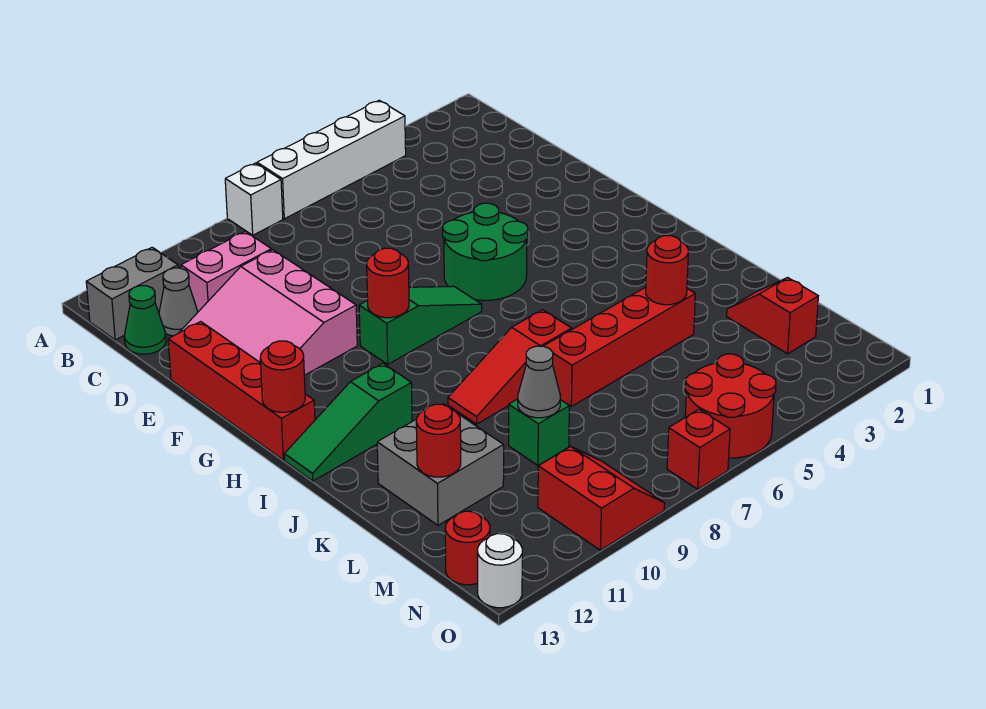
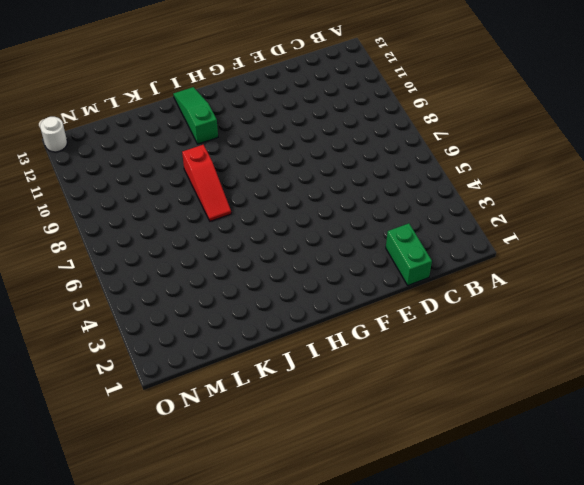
green brick D1:D2 level 1 -> none
red slope J7:J9 level 1 top 9 -> red slope J7:J9 level 1 top 7
none -> white brick A4:A7 level 1
none -> white brick A8 level 1
none -> grey brick B12:B13 level 1

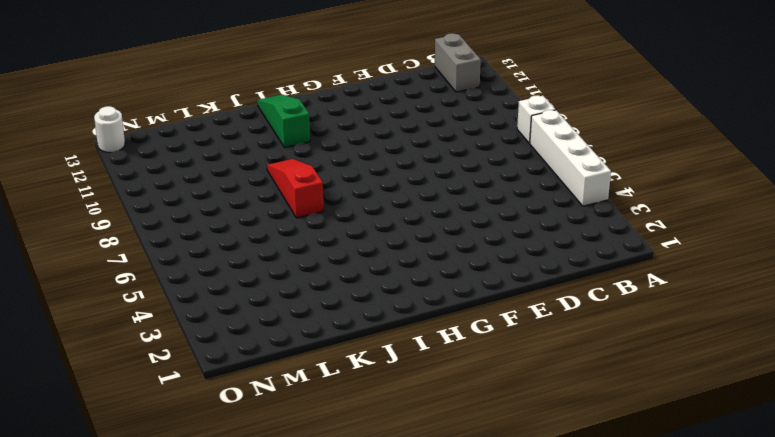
none -> pink brick C10:C11 level 1
none -> grey cone C12 level 1
none -> green cone C13 level 1

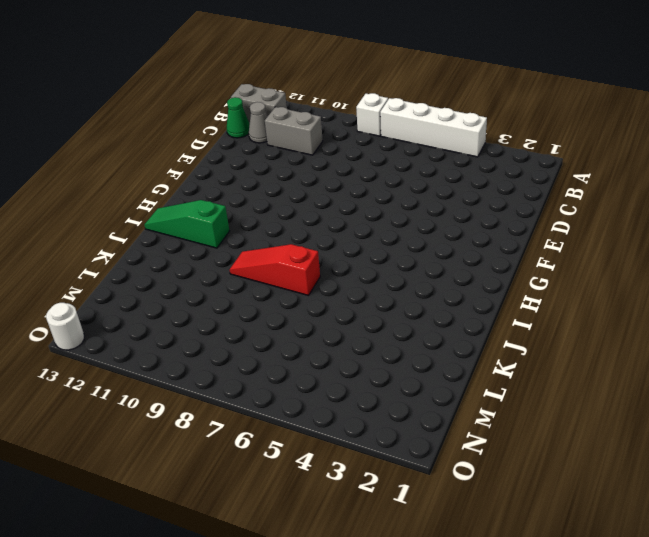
grey brick C10:C11 level 1 -> pink brick C10:C11 level 1
none -> pink slope D10:F12 level 1 top 10
none -> red brick E13:H13 level 1
none -> green round brick F5:G6 level 1

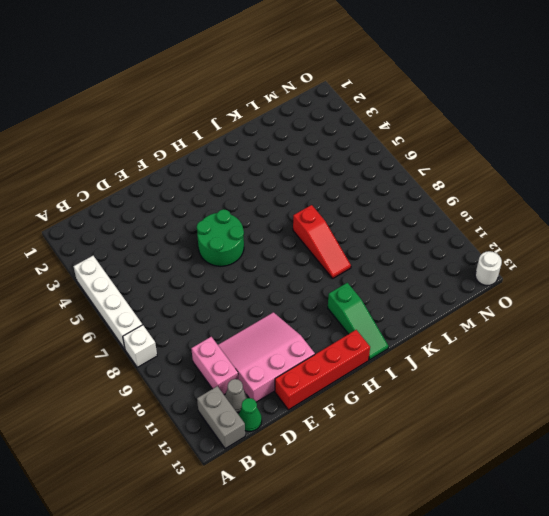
pink slope D10:F12 level 1 top 12 -> pink slope D10:F12 level 1 top 10
none -> green slope G7:G9 level 1 top 9
none -> red brick K4:K7 level 1
none -> grey brick K11:L12 level 1

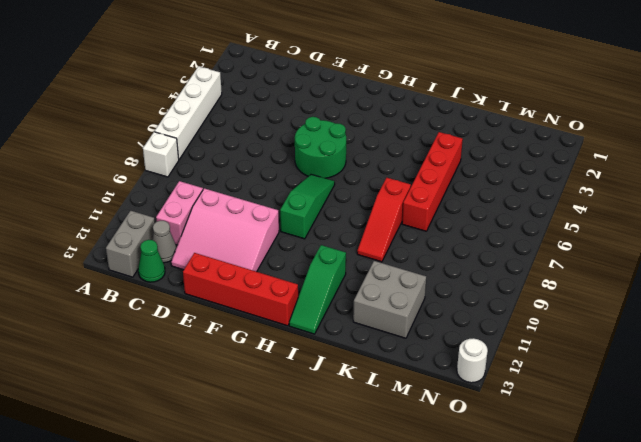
none -> red slope L2:M2 level 1 top M
none -> green brick L9 level 1
none -> red round brick N5:O6 level 1

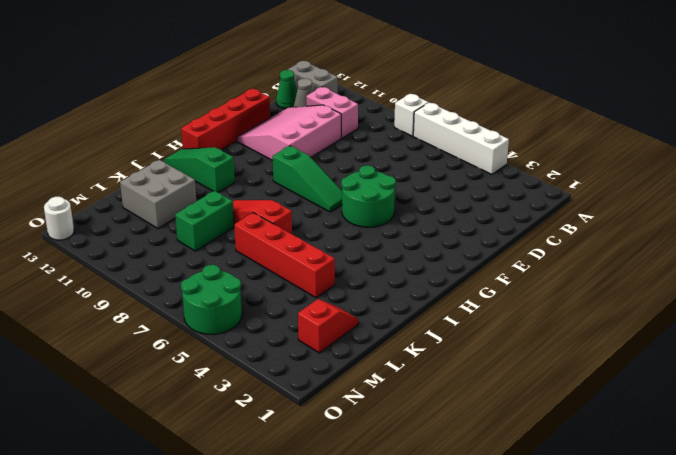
green brick K9:L9 level 1 -> green brick L9 level 1
green round brick N5:O6 level 1 -> red round brick N5:O6 level 1
none -> red slope N9:O10 level 1 top 10
none -> red round brick N13 level 1
none -> red brick O7 level 1

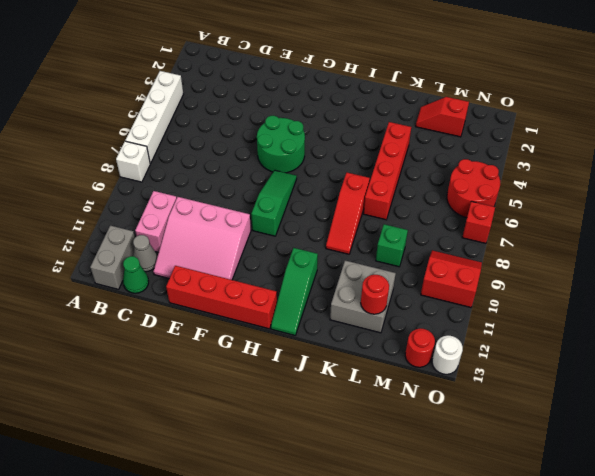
none -> red round brick G9 level 2
none -> red round brick H13 level 2
none -> red round brick K4 level 2

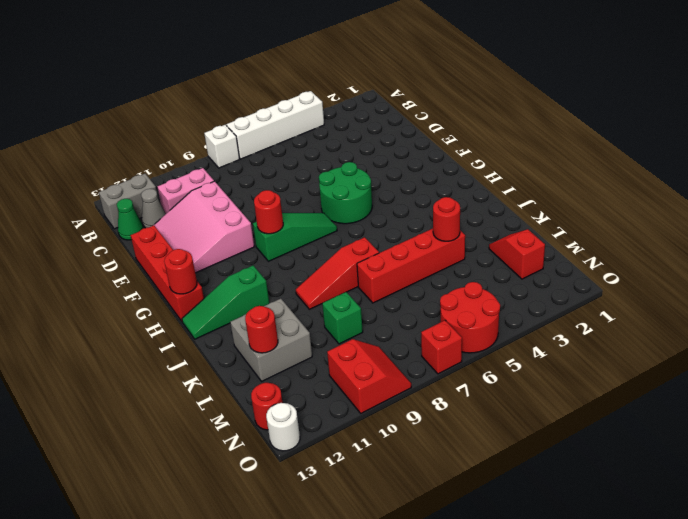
none -> grey cone L9 level 2

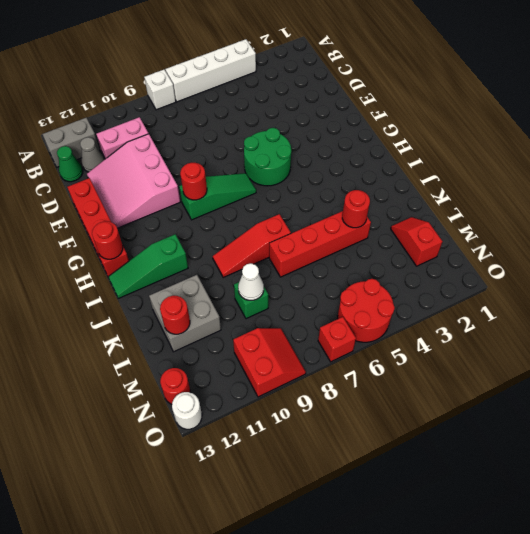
white cone L9 level 2 -> grey cone L9 level 2

